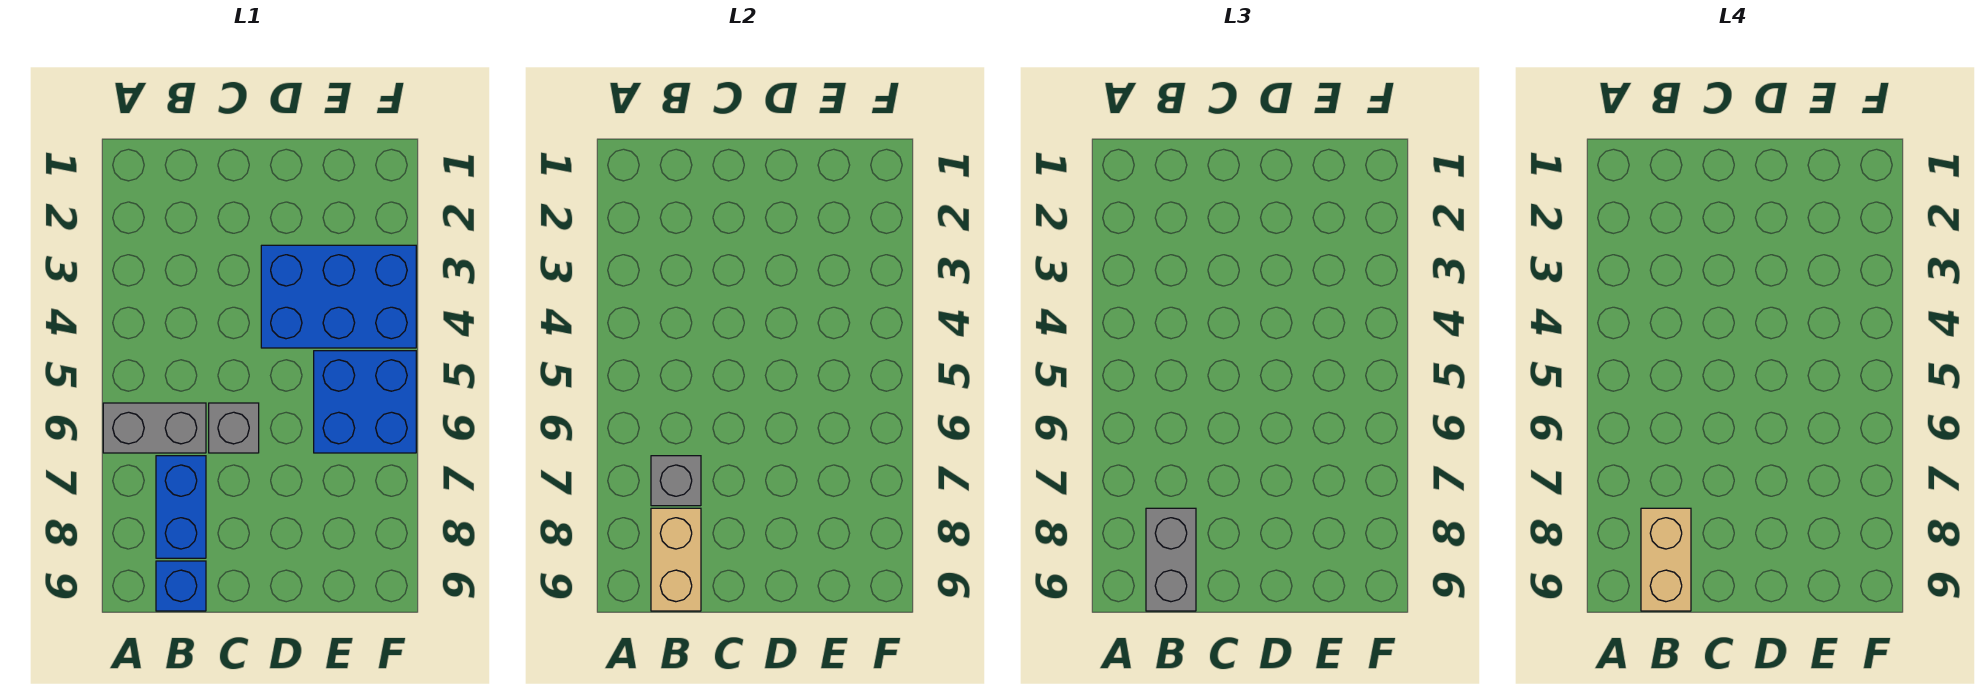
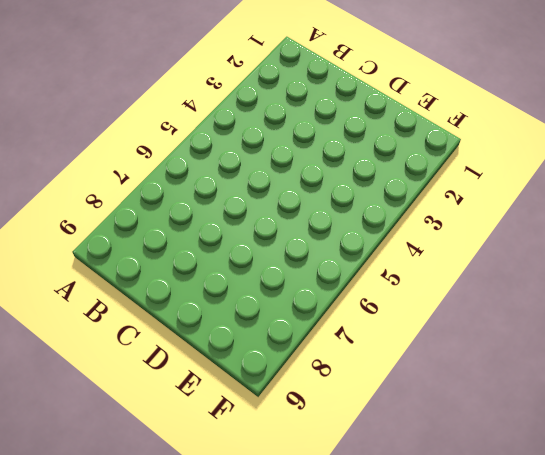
none -> grey brick A6:B6 level 1
none -> blue brick B7:B8 level 1

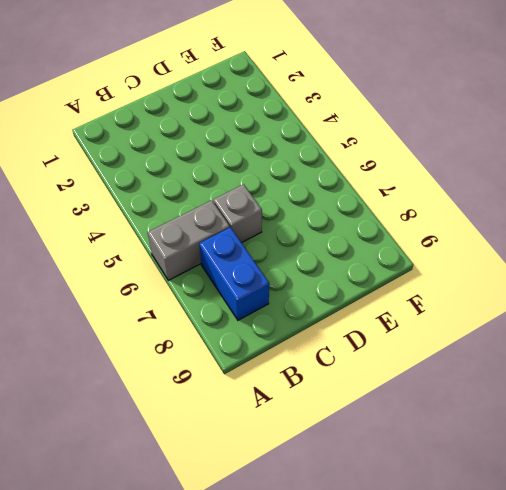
none -> blue brick B9 level 1
none -> blue brick D3:F4 level 1

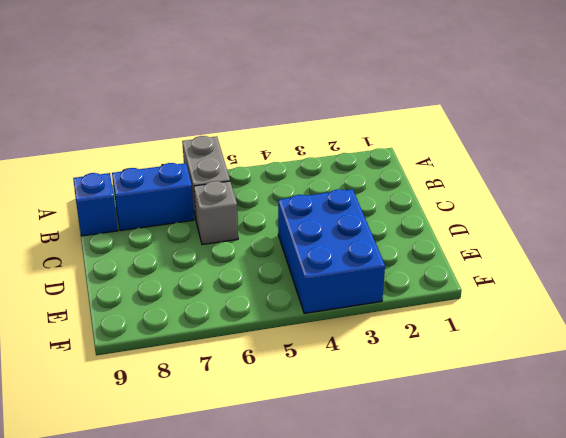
none -> blue brick E5:F6 level 1
none -> grey brick B7 level 2

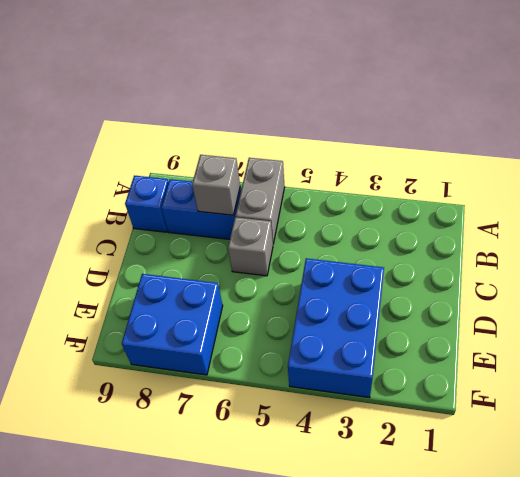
blue brick E7:F8 level 1 -> blue brick E5:F6 level 1
none -> tan brick B8:B9 level 2
none -> grey brick B8:B9 level 3

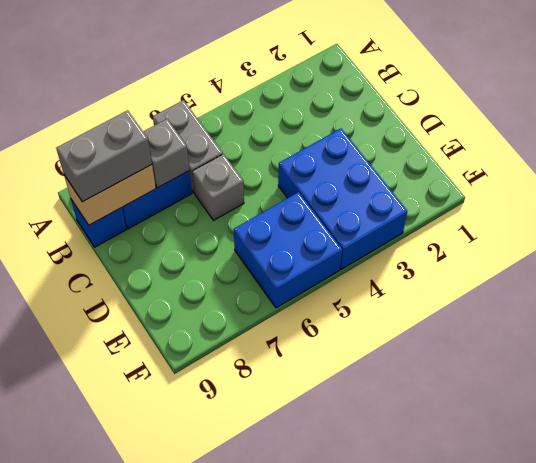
none -> tan brick B8:B9 level 4

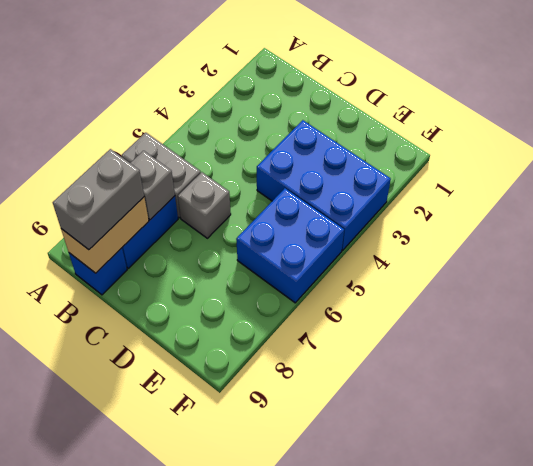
none -> tan brick B8:B9 level 4

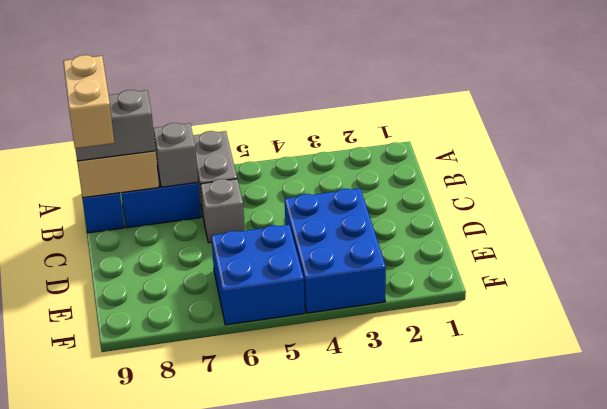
tan brick B9:C9 level 4 -> tan brick B8:B9 level 4

